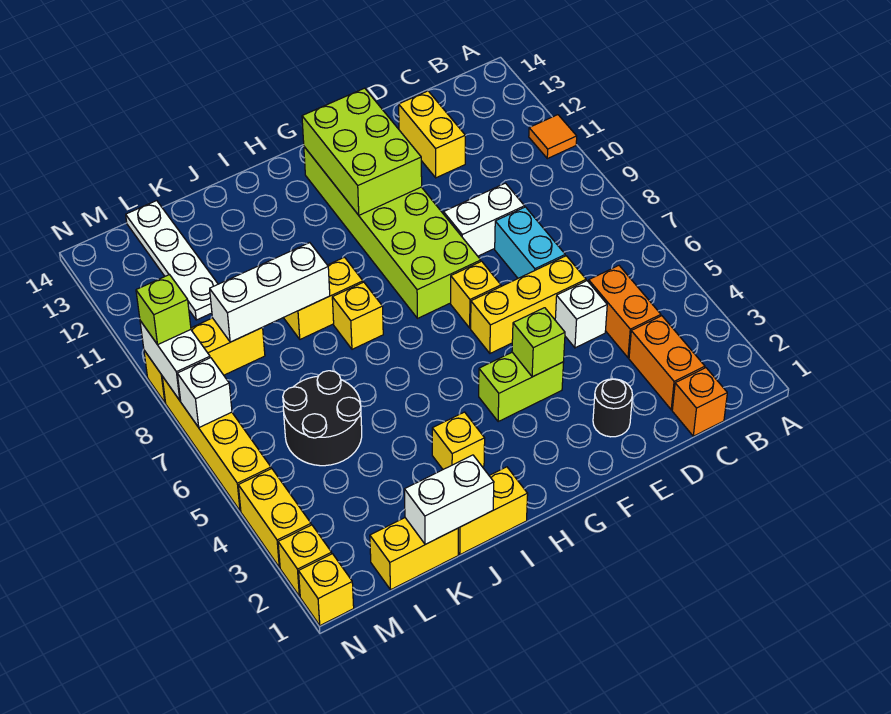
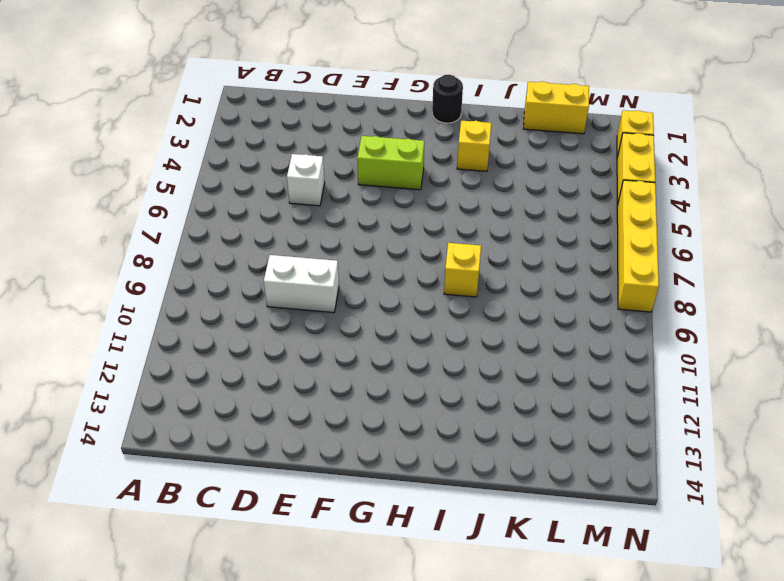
black round brick H1 level 1 -> black round brick E2 level 1
none -> orange tile A11 level 1
none -> orange brick C1 level 1
none -> orange brick C2:C3 level 1
none -> orange brick C4:C5 level 1

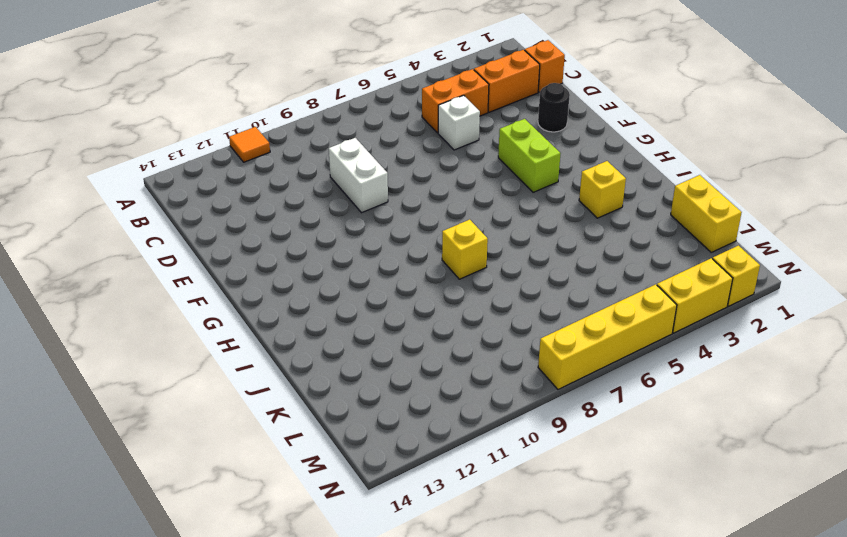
none -> yellow brick D6:F6 level 1
none -> cyan brick D7:D8 level 1
none -> yellow brick D12:D13 level 1
none -> yellow brick F7 level 1

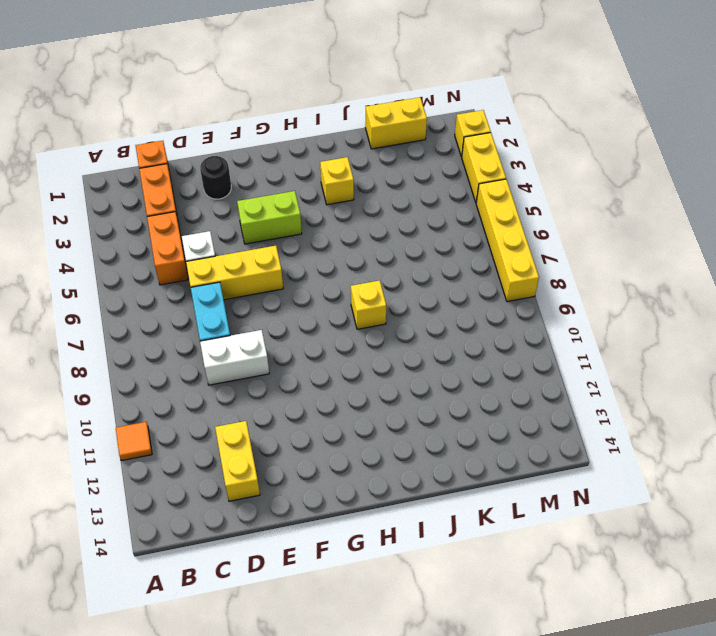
none -> yellow brick F7 level 1
none -> lime brick F8:G13 level 1
none -> yellow brick I1:J1 level 1
none -> yellow brick I9:J9 level 1

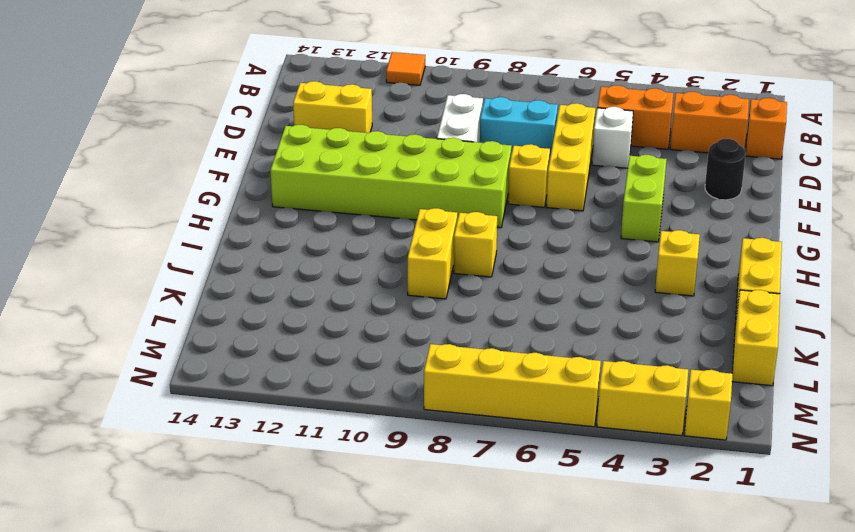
none -> black round brick K5:L6 level 1
none -> yellow brick L9:N9 level 1
none -> white plate L11:L14 level 1
none -> yellow brick N1 level 1

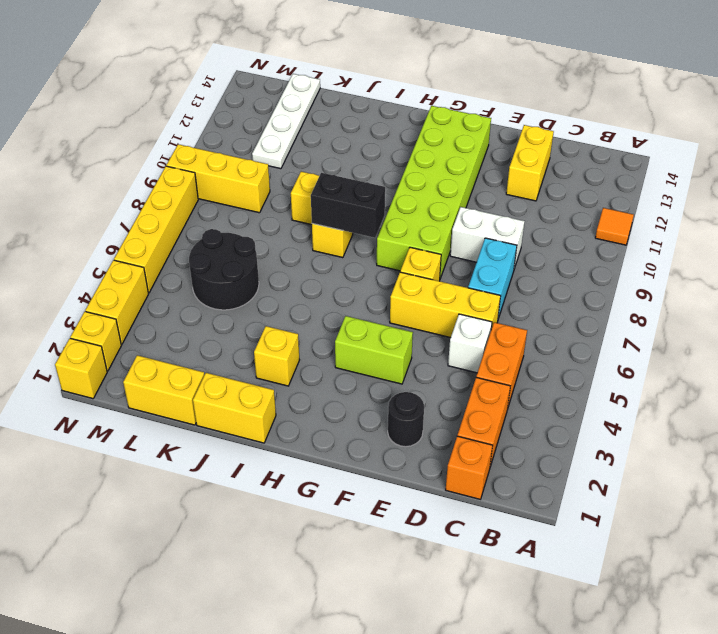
black brick H8:I8 level 2 -> none
none -> lime brick F4 level 2
none -> lime brick F11:G13 level 2
none -> white brick J1:K1 level 2
none -> white brick J9:L9 level 2

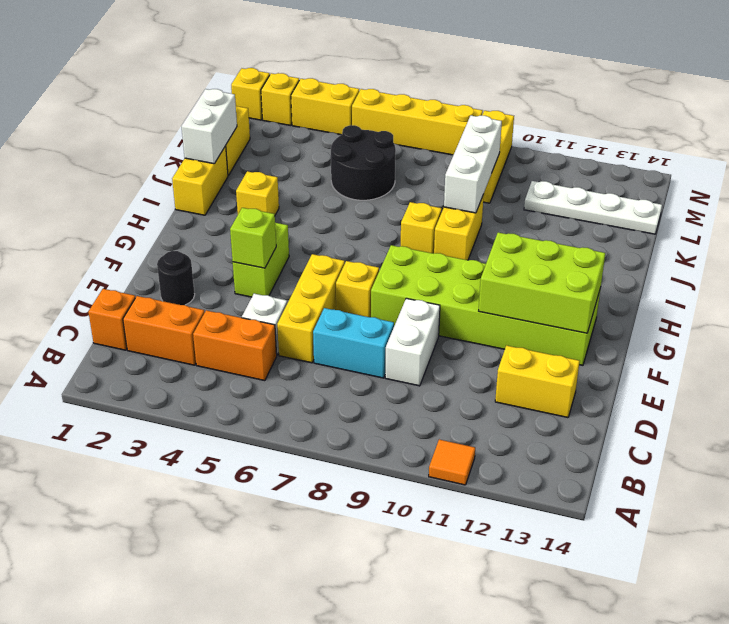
none -> white brick N7 level 2
none -> white brick N8:N9 level 2
none -> lime brick N9 level 3

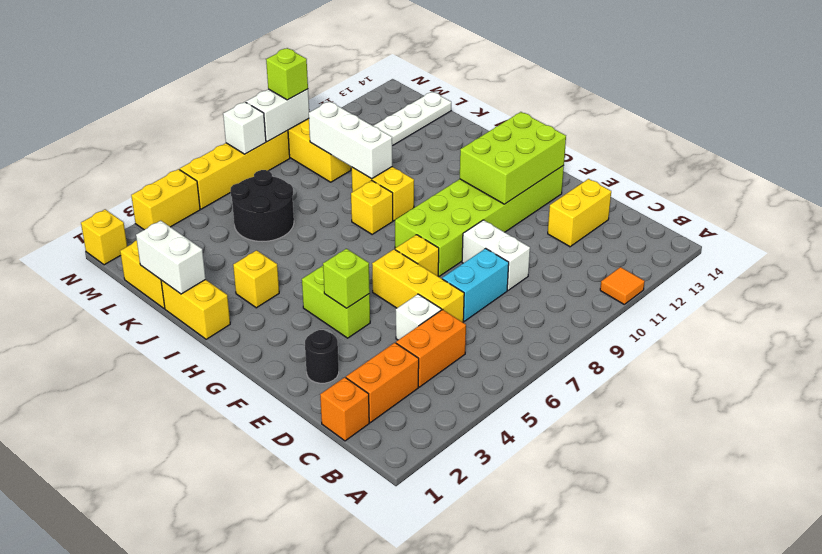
none -> yellow brick N2 level 1

